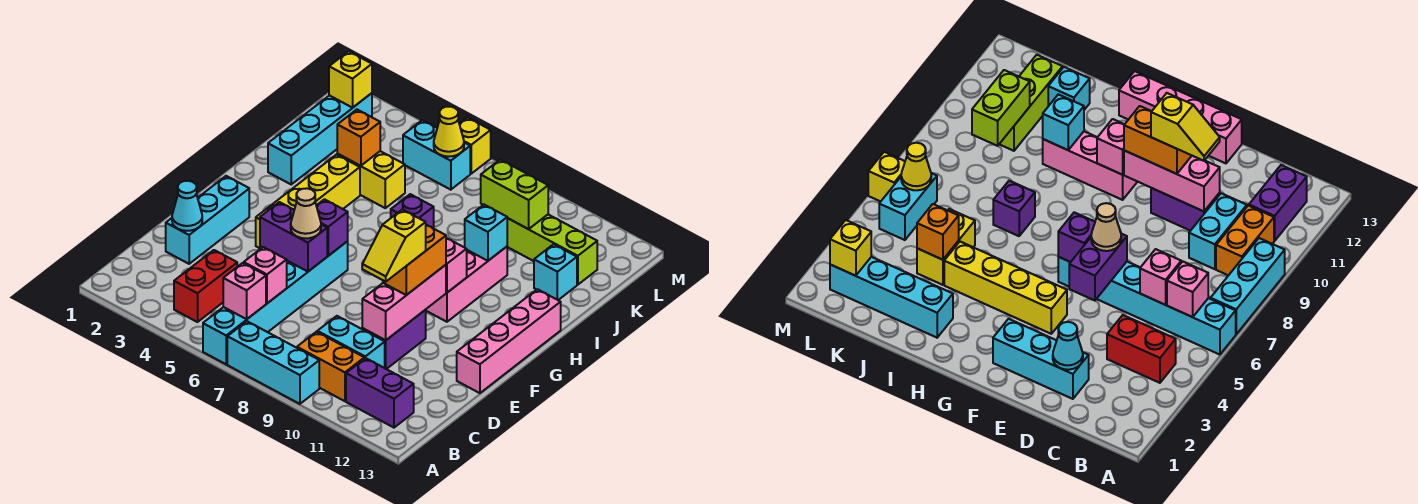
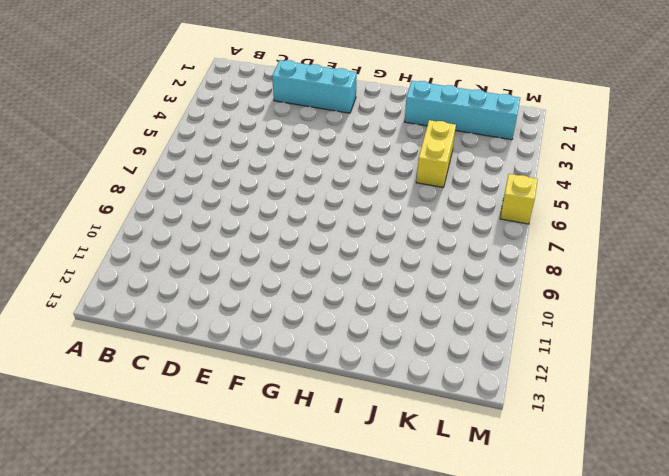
none -> cyan brick A6:F6 level 1
none -> cyan brick A7:A9 level 1
none -> red brick B4:C4 level 1
none -> orange brick B9:B10 level 1

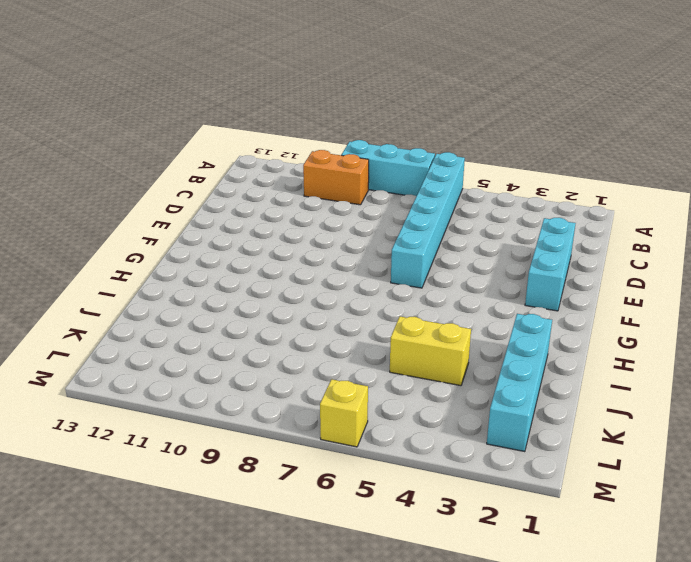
none -> red brick B4:C4 level 1
none -> purple brick B11:B12 level 1
none -> cyan brick C9:C10 level 1
none -> purple brick D10:E10 level 1

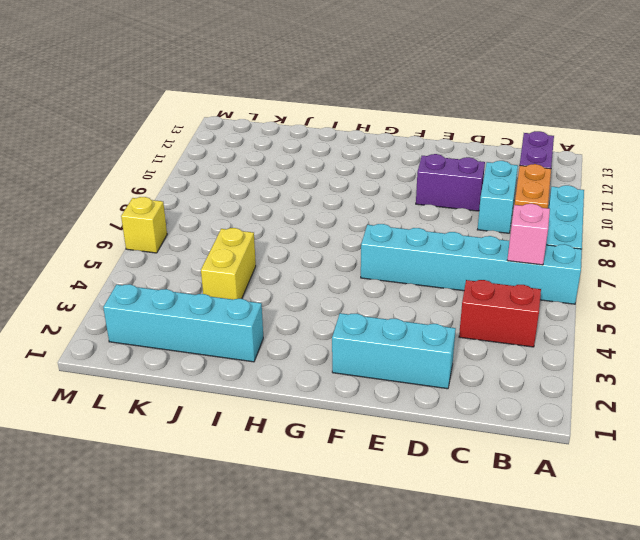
none -> pink brick E13:H13 level 1
none -> yellow brick F4:I4 level 1
none -> pink brick G10:I10 level 1
none -> purple brick I7 level 1

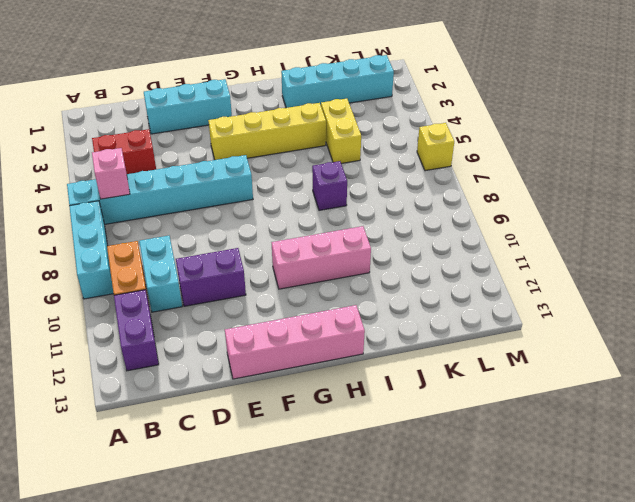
none -> cyan brick J12 level 1
none -> lime brick K10:K12 level 1
none -> cyan brick L5:L6 level 1
none -> pink brick C6 level 2

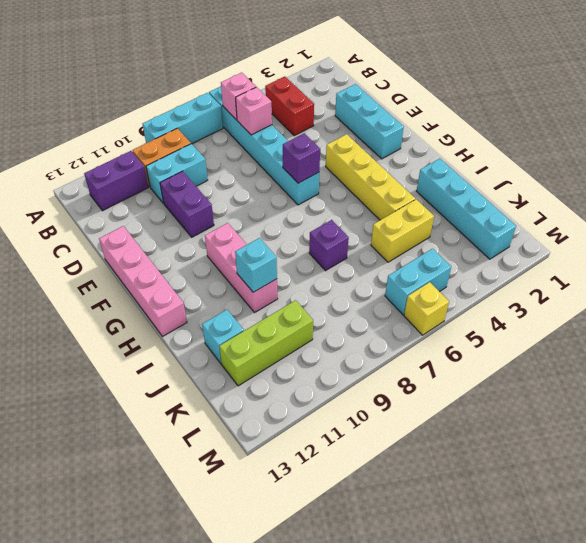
none -> cyan cone D2 level 2
none -> pink brick D10:F10 level 2
none -> purple brick E5:E6 level 2
none -> pink brick G10 level 2

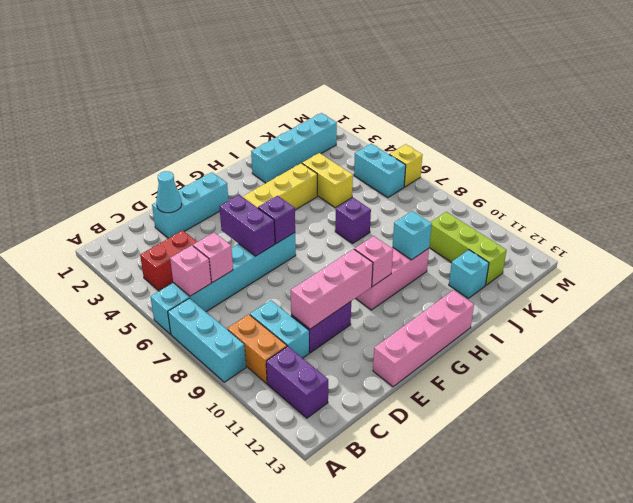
none -> orange brick J4 level 2
none -> lime brick K9:K10 level 2
none -> yellow brick L2 level 2
none -> yellow cone L6 level 2

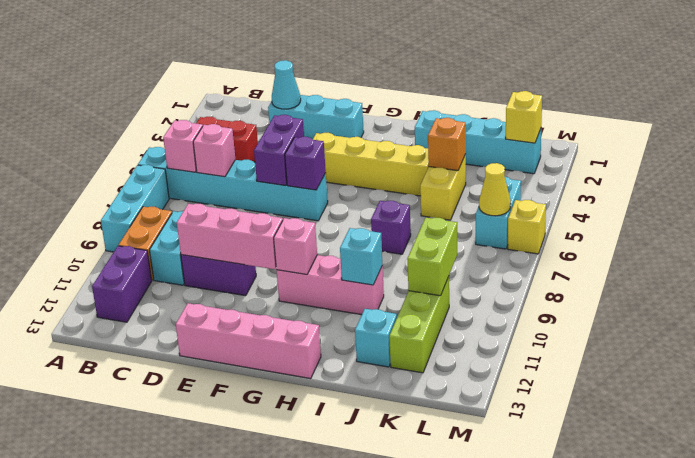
none -> tan cone E6 level 3
none -> orange brick E10:F10 level 3
none -> yellow slope D10:E10 level 4 top E

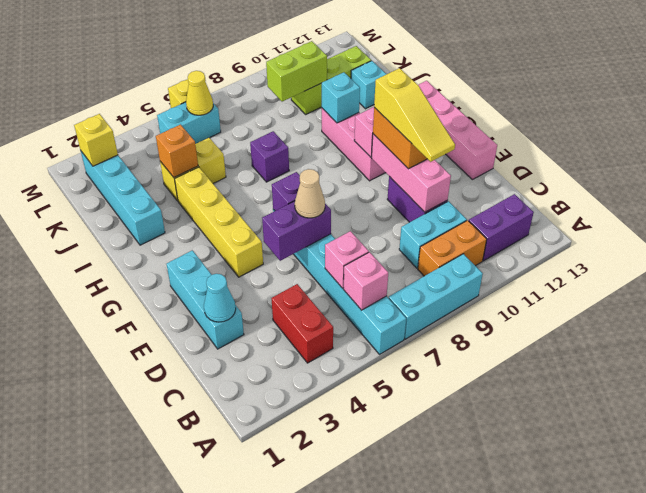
yellow slope D10:F10 level 4 top F -> yellow slope D10:E10 level 4 top E

